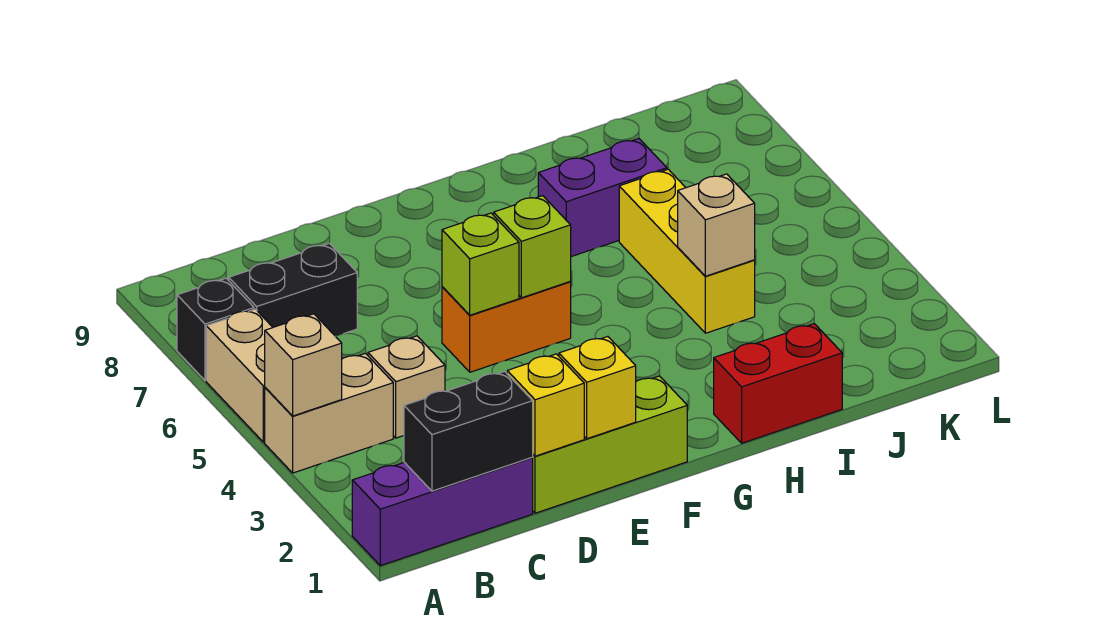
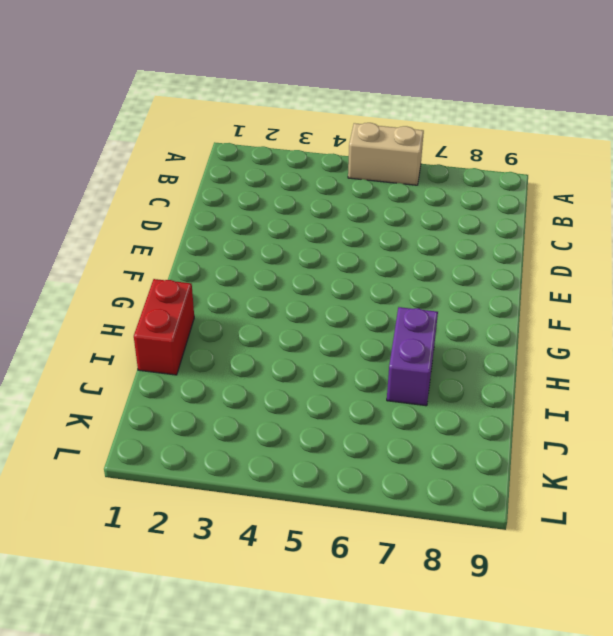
none -> purple brick A1:C1 level 1
none -> tan brick A4:B4 level 1
none -> black brick A7 level 1

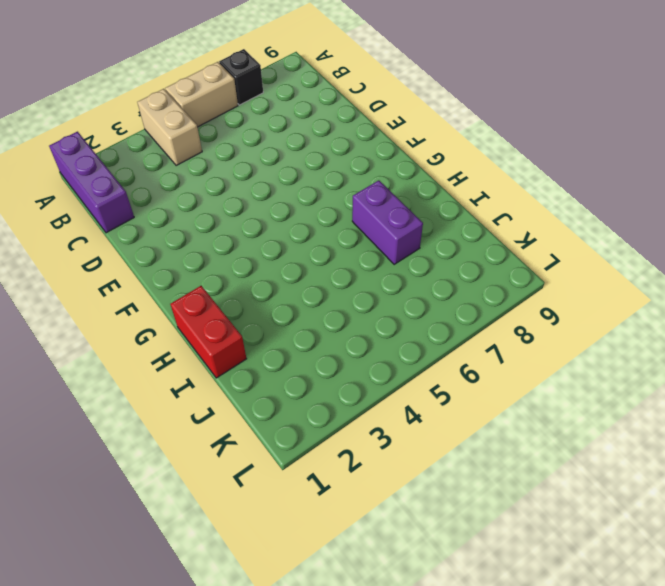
none -> black brick B7:C7 level 1
none -> tan brick C4 level 1
none -> lime brick D1:F1 level 1

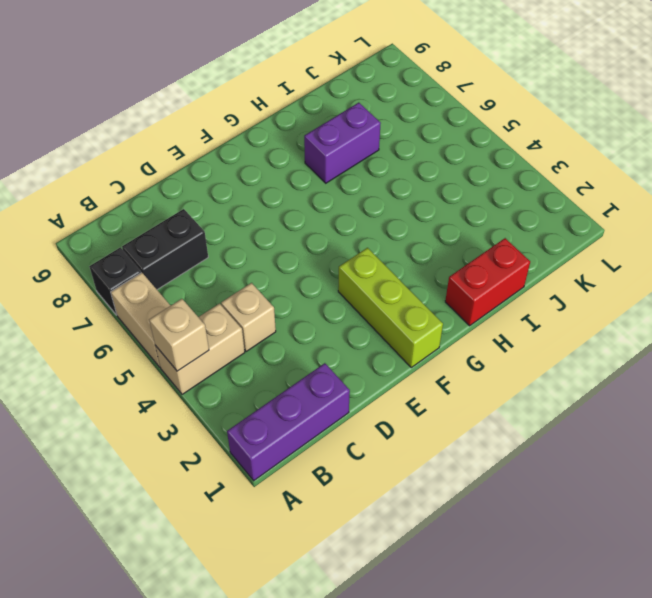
lime brick F1:F3 level 1 -> lime brick D1:F1 level 1
none -> orange brick E5:F5 level 1
none -> yellow brick I4:I6 level 1
none -> black brick B1:C1 level 2

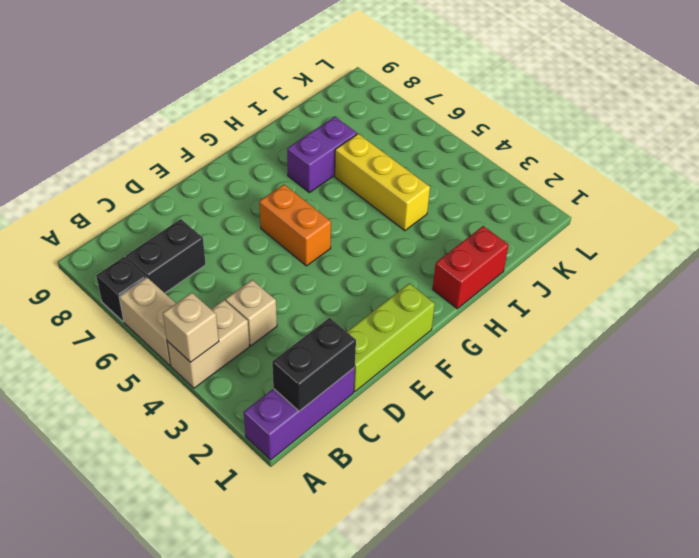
orange brick F5:F6 level 1 -> orange brick E5:F5 level 1
none -> yellow brick D1 level 2
none -> yellow brick E1 level 2
none -> lime brick E5 level 2

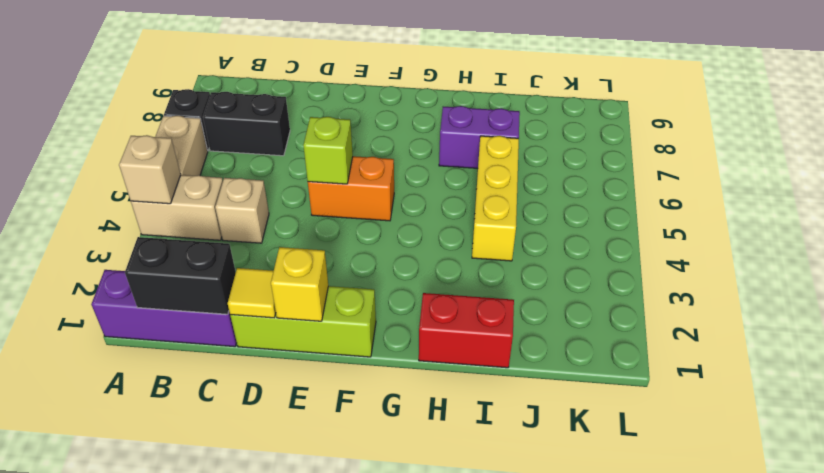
yellow tile D1 level 2 -> yellow brick D1 level 2
none -> lime brick F5 level 2
none -> tan brick I4 level 2

